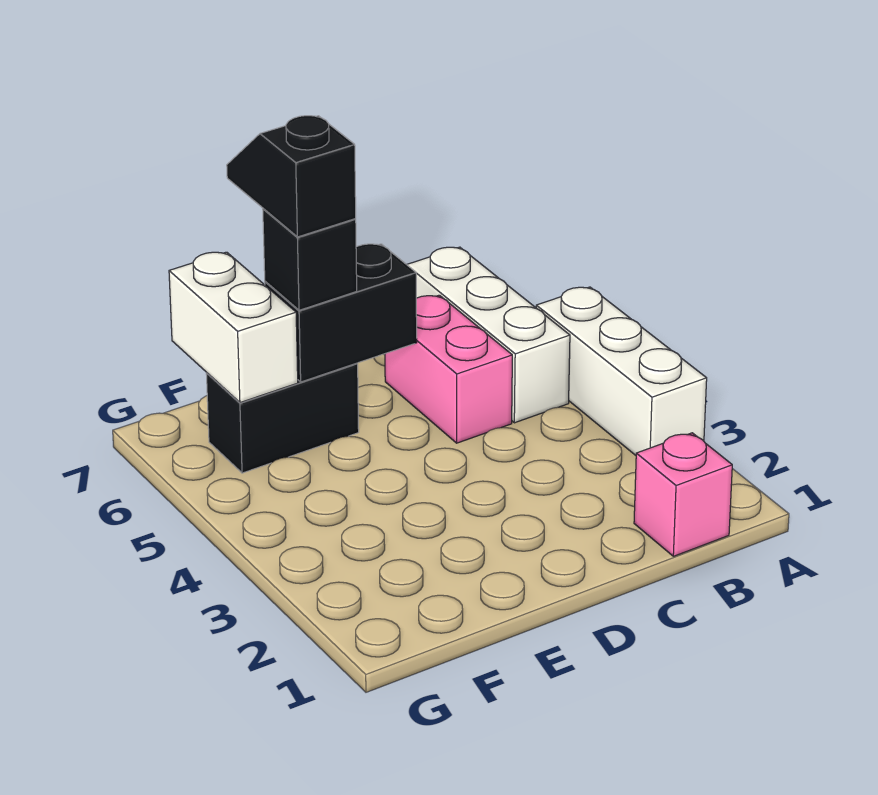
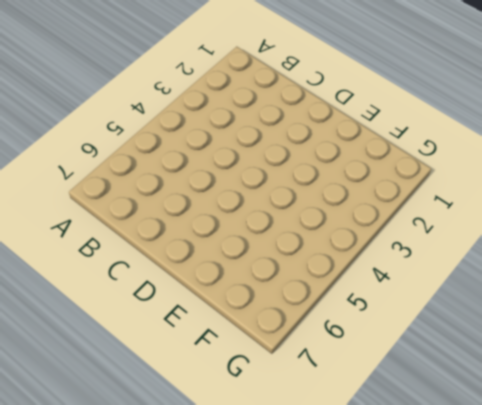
none -> white brick A3:A5 level 1
none -> pink brick B1 level 1

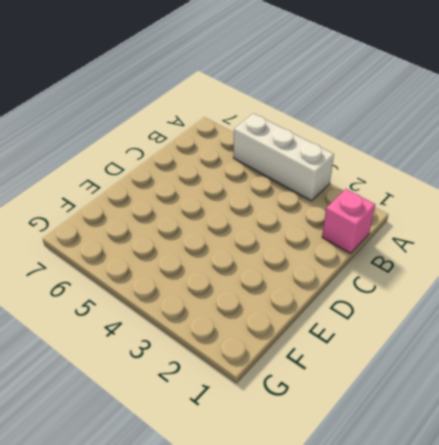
none -> white brick B5:B7 level 1
none -> pink brick C5:C6 level 1

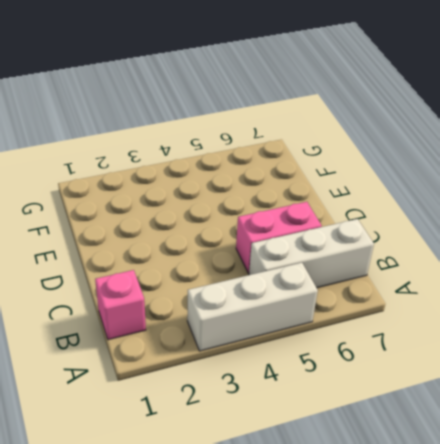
none -> black brick E6:F6 level 1
none -> black brick D6:E6 level 2

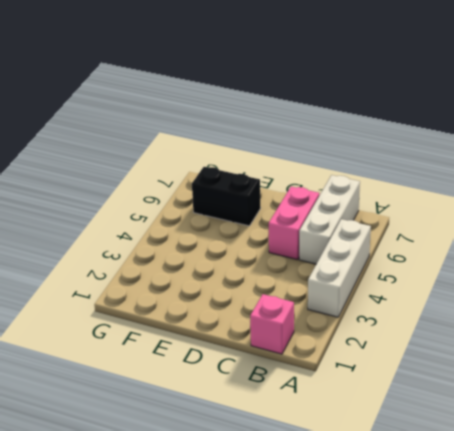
none -> black brick D6:E6 level 2
none -> white brick F6:F7 level 2

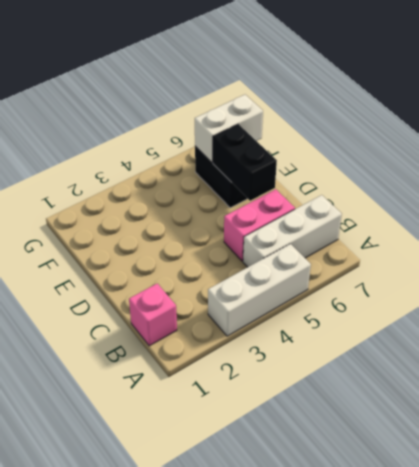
none -> black brick E6 level 3
none -> black slope E6:E7 level 4 top 6

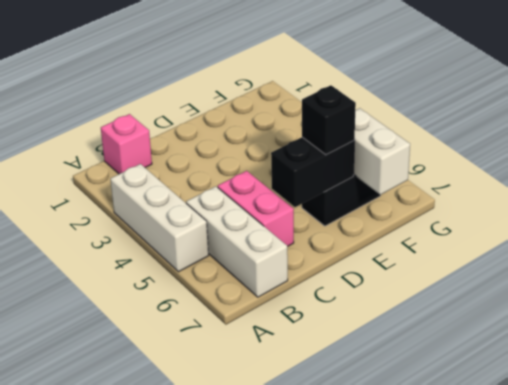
none -> black slope E6:E7 level 4 top 6

